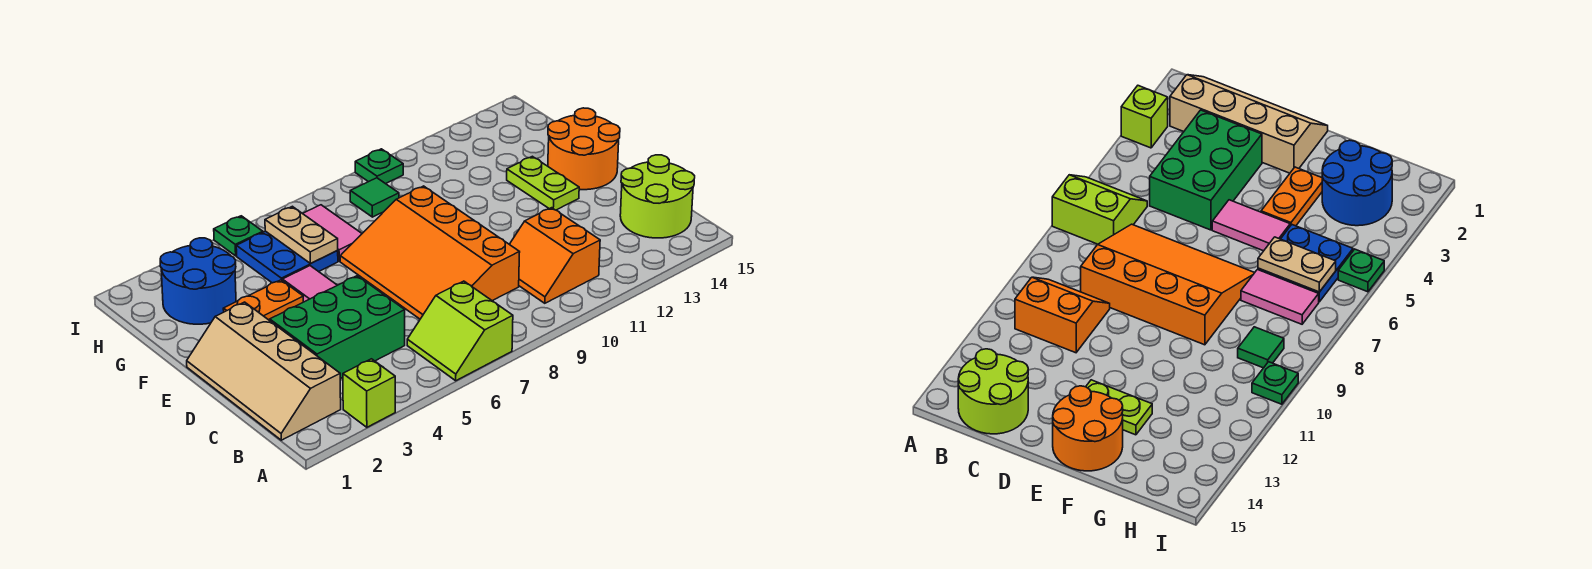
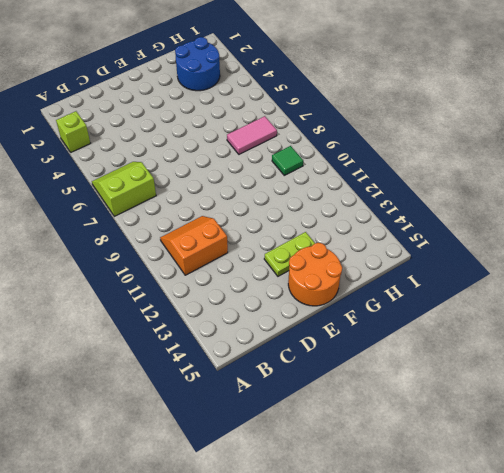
none -> tan slope B1:E2 level 1 top 2
none -> lime round brick B14:C15 level 1
none -> green brick C3:D5 level 1

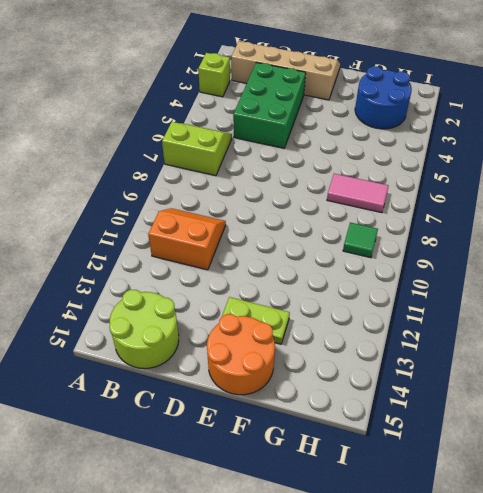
none -> orange slope C7:F9 level 1 top 9
none -> pink tile E5:F5 level 1
none -> orange plate F3:F4 level 1

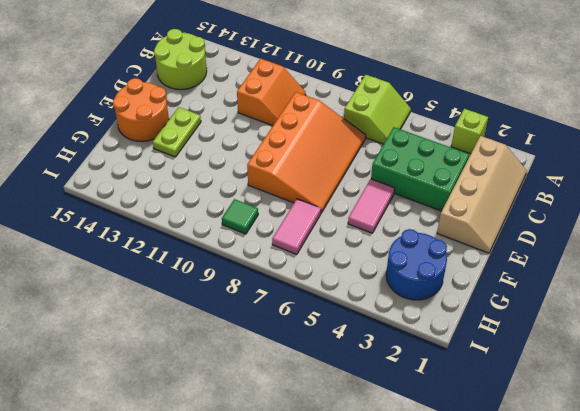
none -> orange plate F3:F4 level 1
none -> blue plate G5:H6 level 1
none -> green plate I5 level 1

